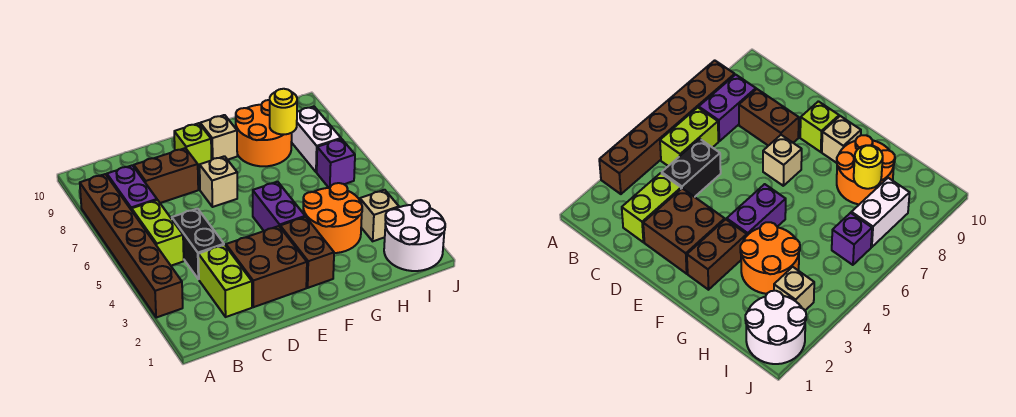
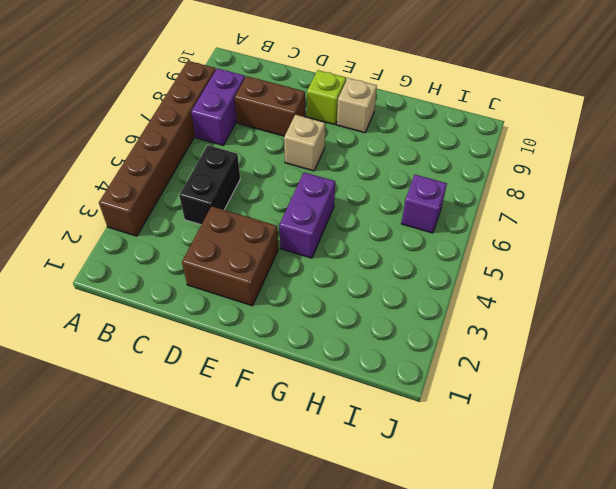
none -> lime brick B5:B6 level 1
none -> lime brick C2:C3 level 1
none -> brown brick F2:F3 level 1

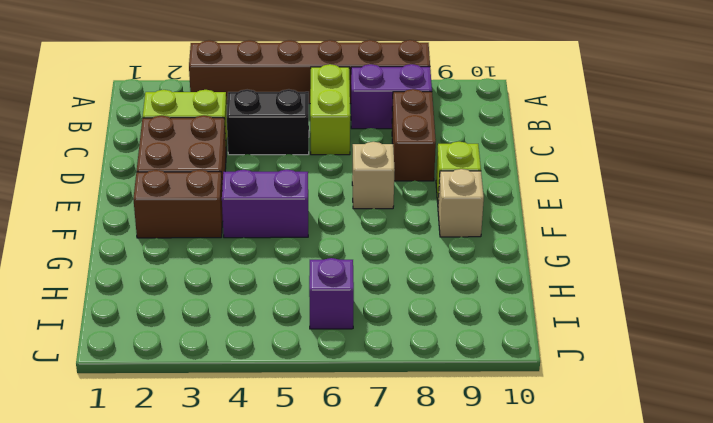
lime brick B6:C6 level 1 -> lime brick B5:B6 level 1
none -> orange round brick G3:H4 level 1
none -> orange round brick G8:H9 level 1
none -> white round brick I1:J2 level 1

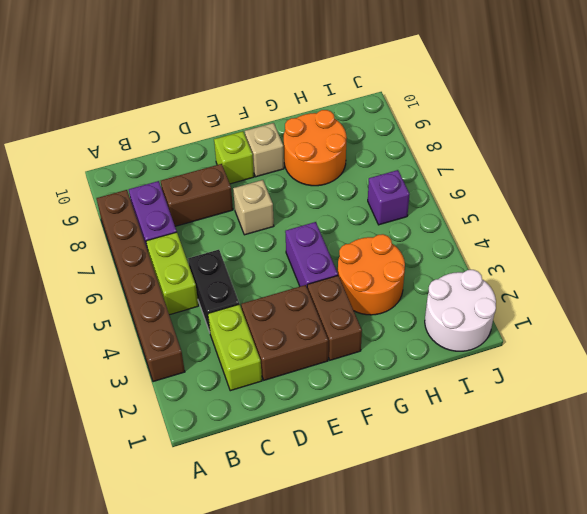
none -> tan brick I3 level 1
none -> white brick I7:I8 level 1
none -> yellow round brick H8 level 2

